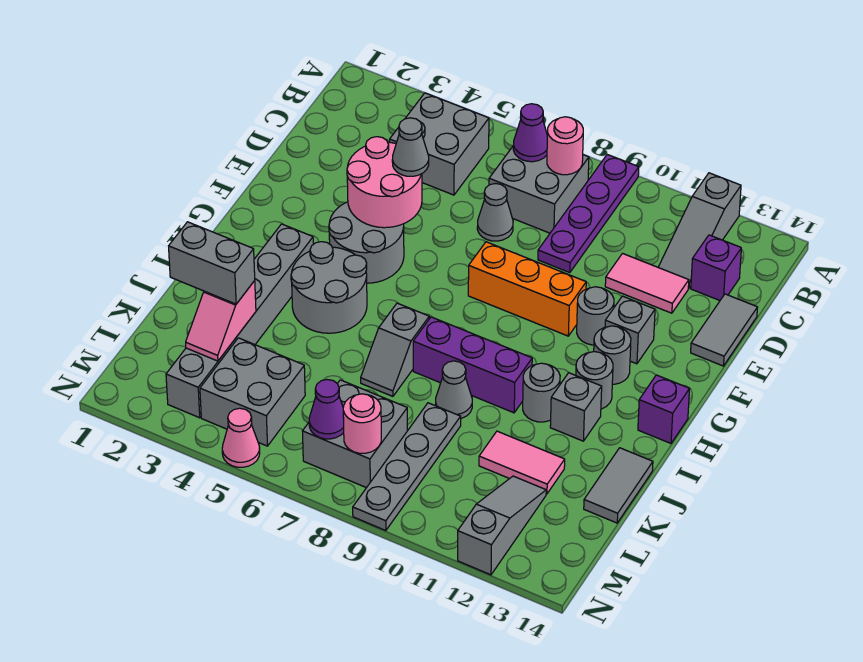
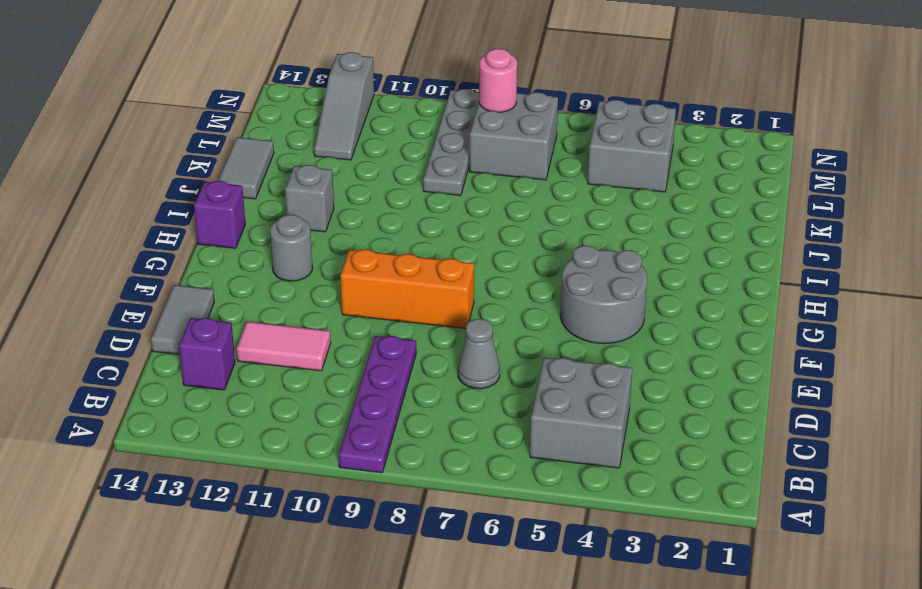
none -> grey slope A12:C12 level 1 top A
none -> grey brick B7:C8 level 1
none -> grey round brick F11 level 1
none -> grey brick F12 level 1

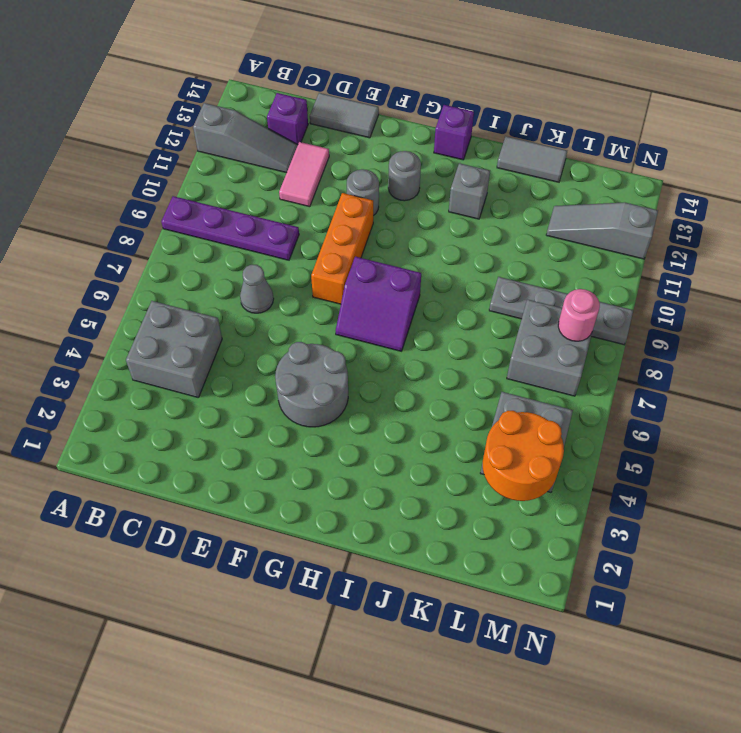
purple slope G7:H8 level 1 top 8 -> none
orange round brick L3:M4 level 2 -> pink slope K3:L3 level 2 top K
none -> grey brick B7:C8 level 1
none -> grey brick F12 level 1
none -> grey brick H3:M3 level 1
none -> grey round brick H4:I5 level 1

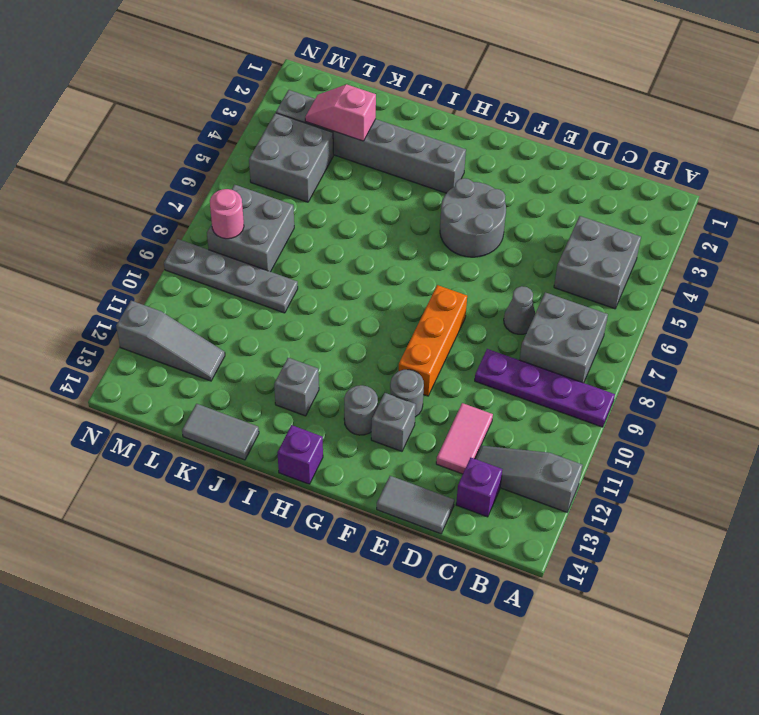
none -> grey round brick H4:I5 level 1
none -> grey round brick H12 level 1
none -> grey slope I7:J7 level 1 top I
none -> purple brick I8:I10 level 1

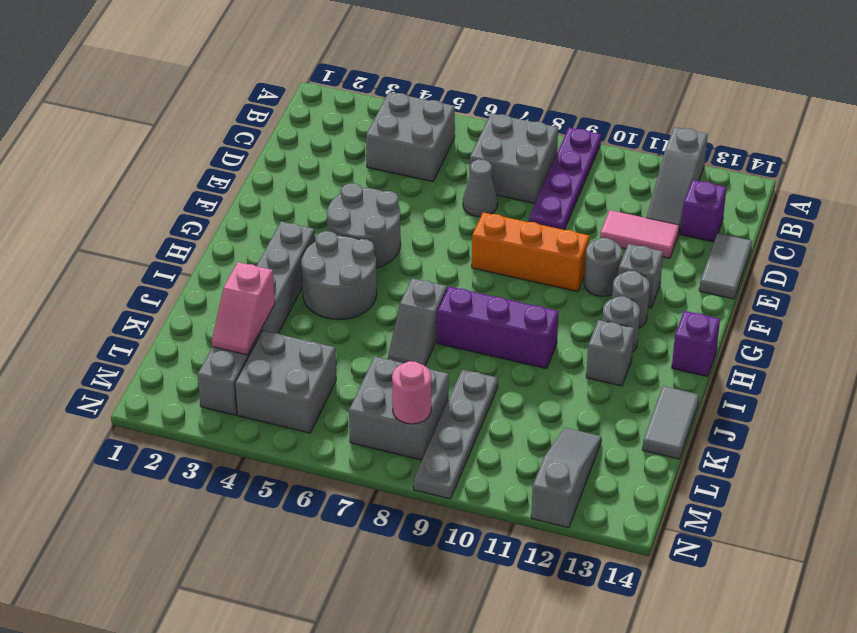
none -> grey round brick I11 level 1
none -> grey cone J9 level 1
none -> pink tile K11:K12 level 1
none -> pink cone N5 level 1

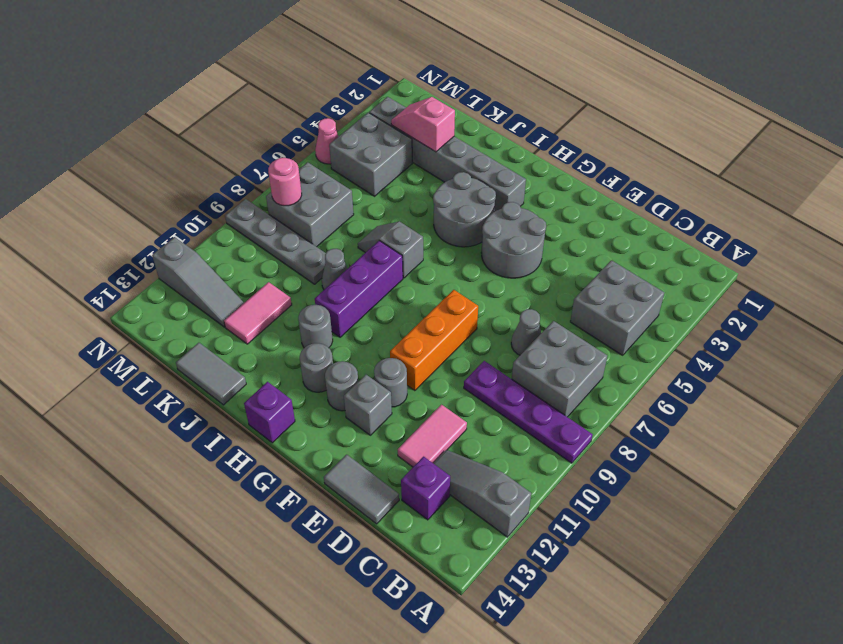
none -> grey brick I12 level 1
none -> purple cone B7 level 2
none -> pink round brick B8 level 2
none -> pink round brick E4:F5 level 2

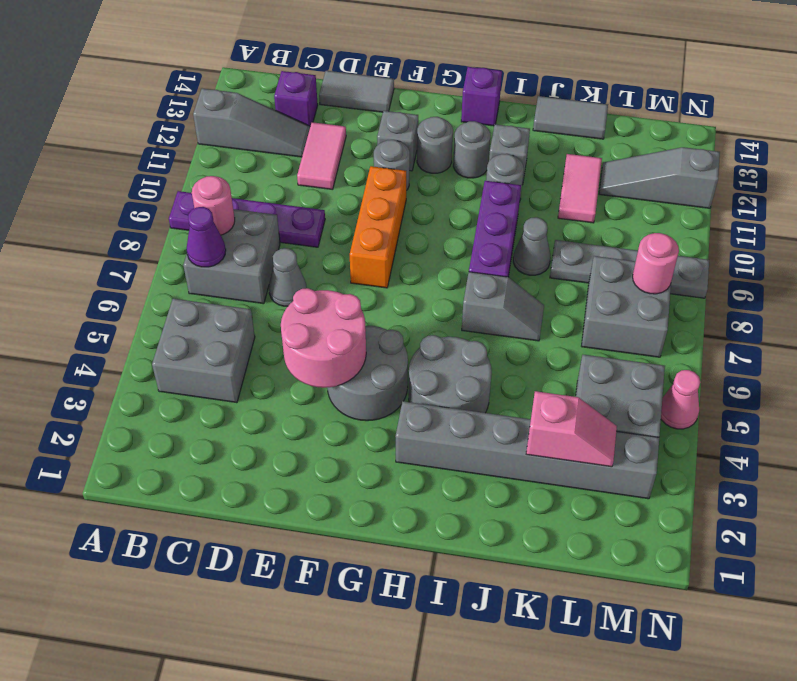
none -> purple cone M7 level 2
none -> grey cone E5 level 3
none -> grey brick K2:K3 level 3

